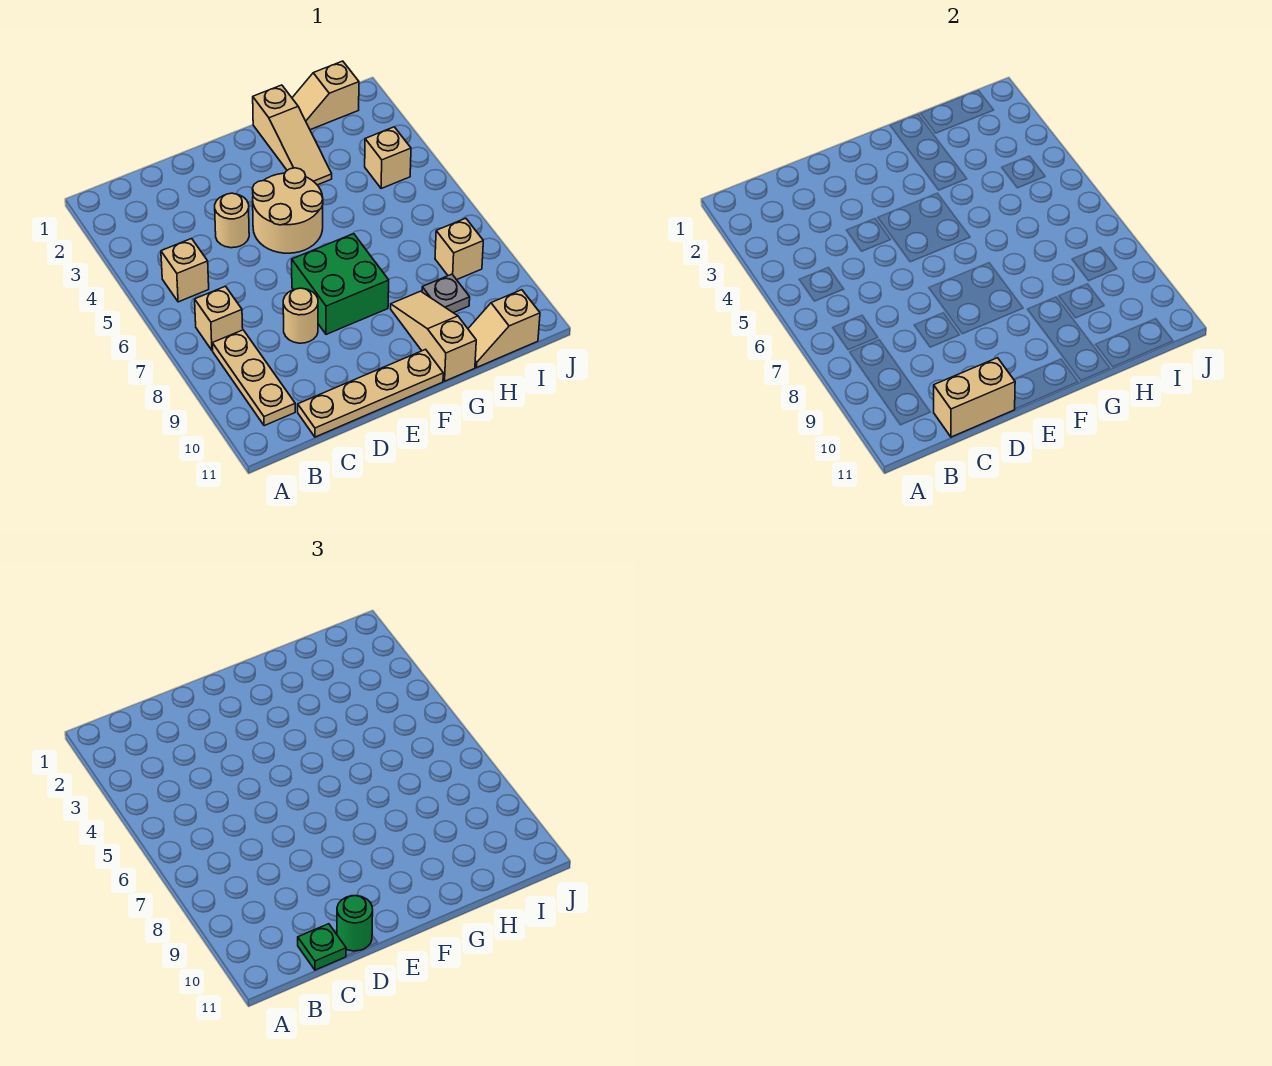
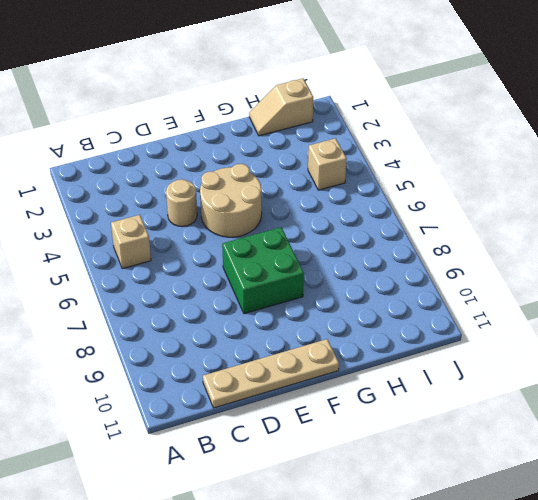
none -> tan brick B7 level 1
none -> tan plate B8:B10 level 1
none -> tan round brick D8 level 1

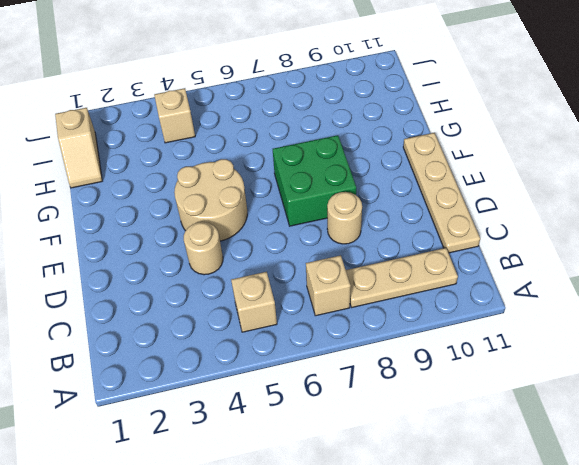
none -> tan slope G1:G3 level 1 top 1
none -> tan slope G9:G11 level 1 top 11
none -> grey plate H9 level 1

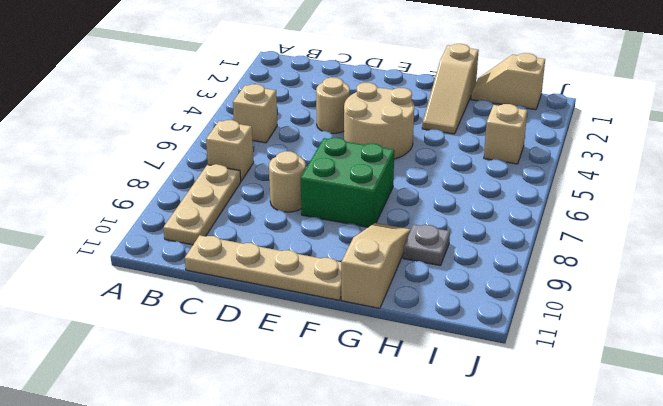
none -> tan slope H11:I11 level 1 top I
none -> tan brick I8 level 1
none -> tan brick C11:D11 level 2

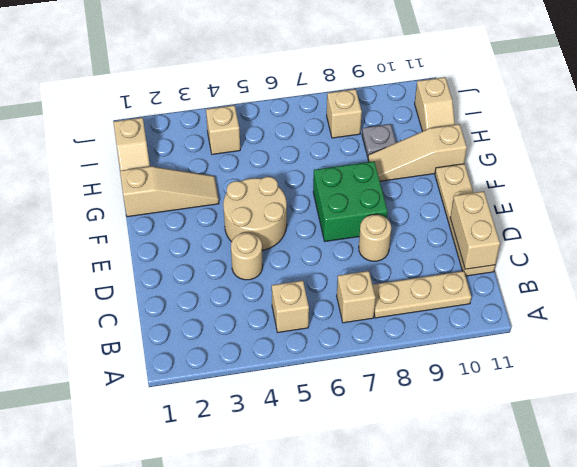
none -> green plate C11 level 3
none -> green round brick D11 level 3

